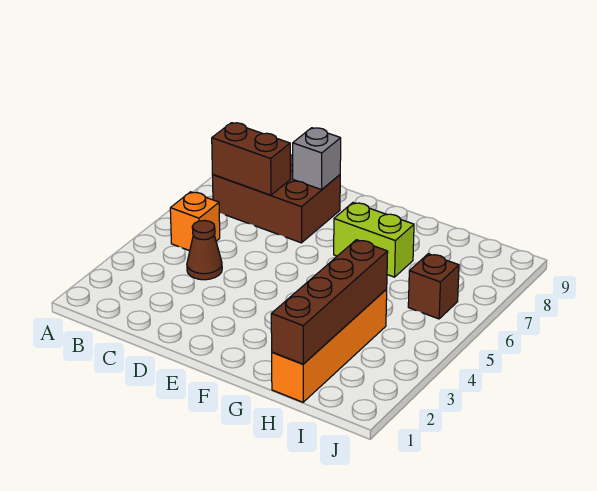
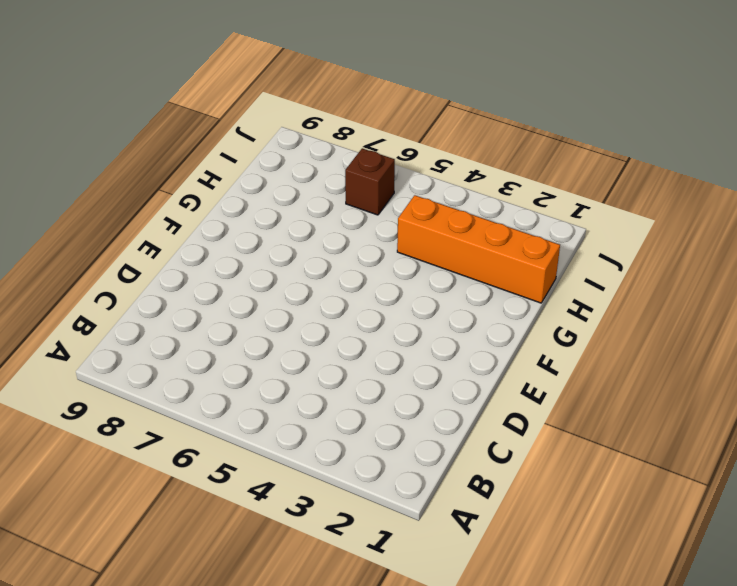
none -> orange brick B5 level 1
none -> brown brick B7:D8 level 1

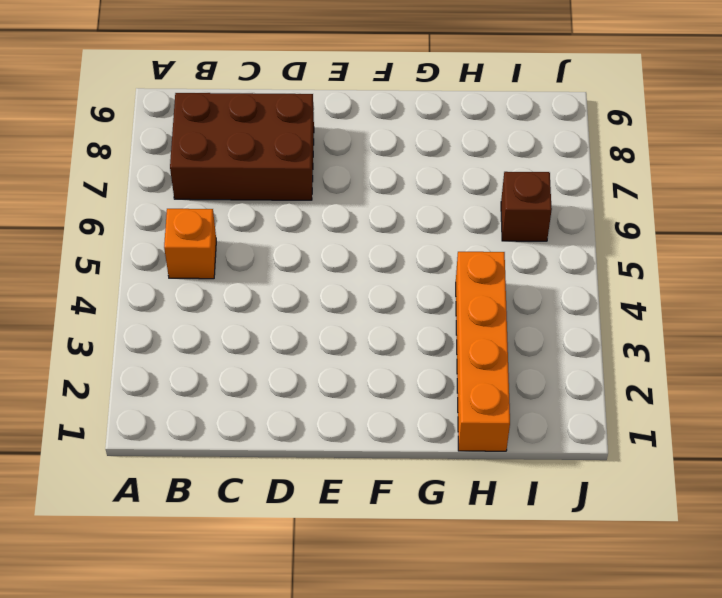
none -> brown cone C4 level 1
none -> lime brick F7:G7 level 1

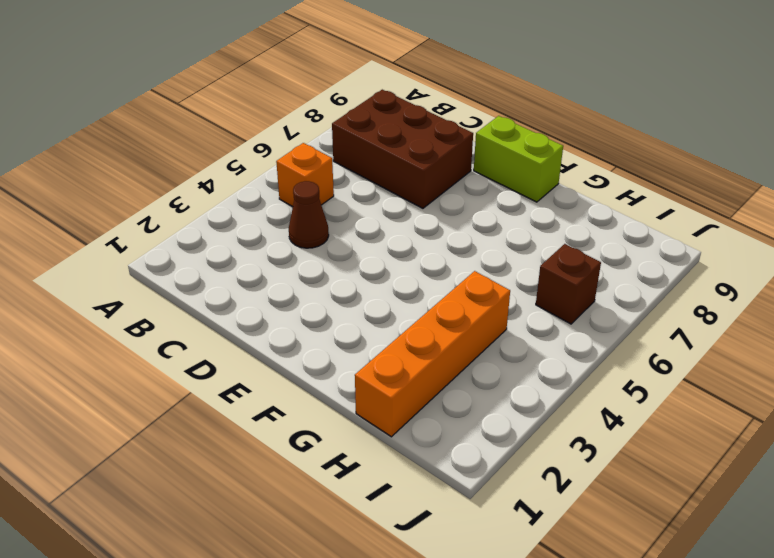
lime brick E9:F9 level 1 -> lime brick F7:G7 level 1
none -> brown brick B7:C7 level 2
none -> grey brick D8 level 2

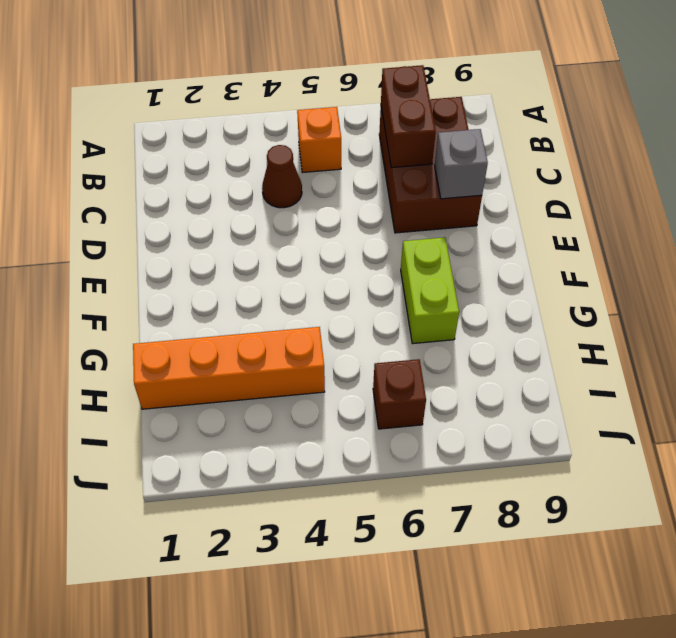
none -> brown brick H1:H4 level 2

